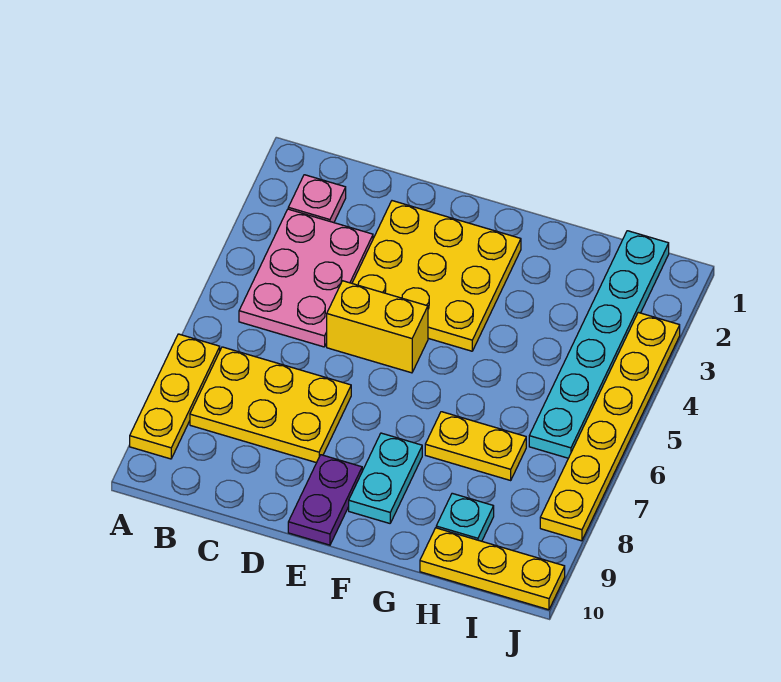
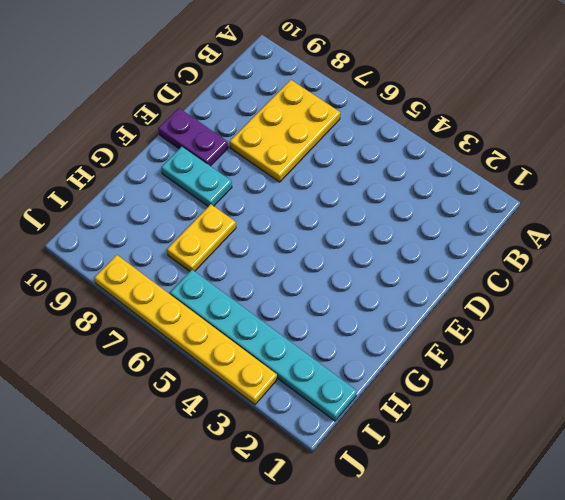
none -> yellow plate A7:A9 level 1
none -> pink plate B2 level 1
none -> pink plate B3:C5 level 1

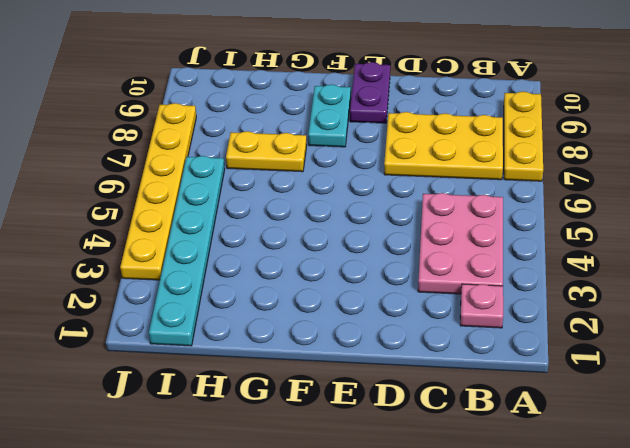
none -> yellow plate D2:F4 level 1
none -> yellow brick D5:E5 level 1
none -> cyan plate H9 level 1

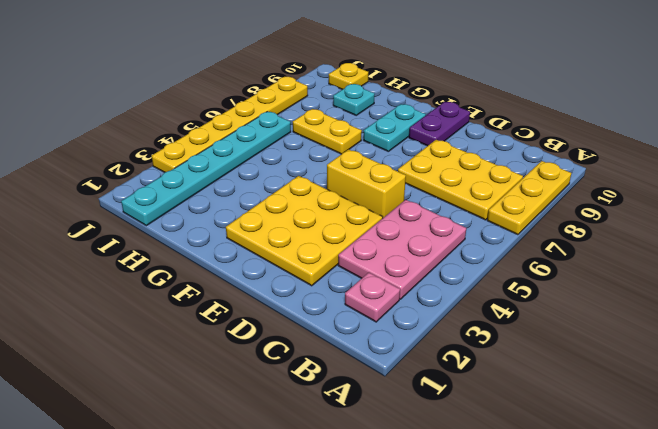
yellow plate I10 level 1 -> yellow plate H10:J10 level 1

